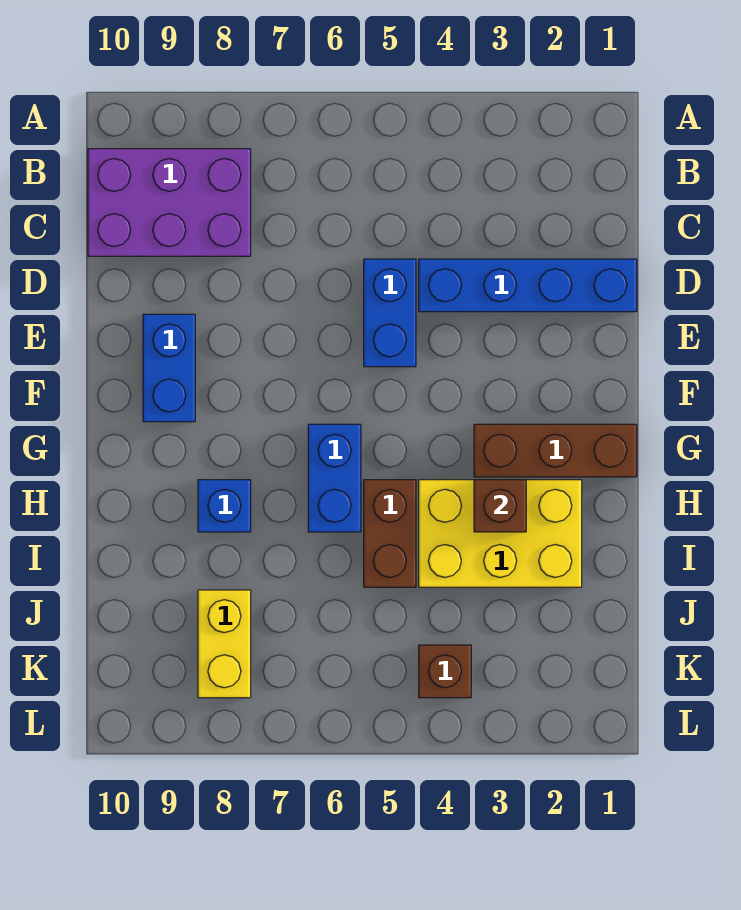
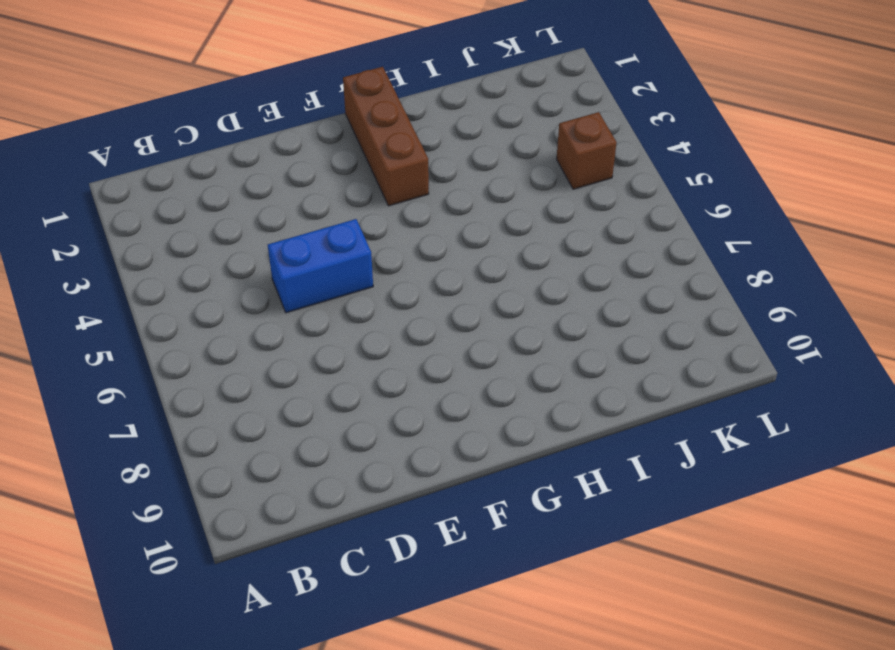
none -> purple brick B8:C10 level 1
none -> blue brick D1:D4 level 1
none -> blue brick E9:F9 level 1

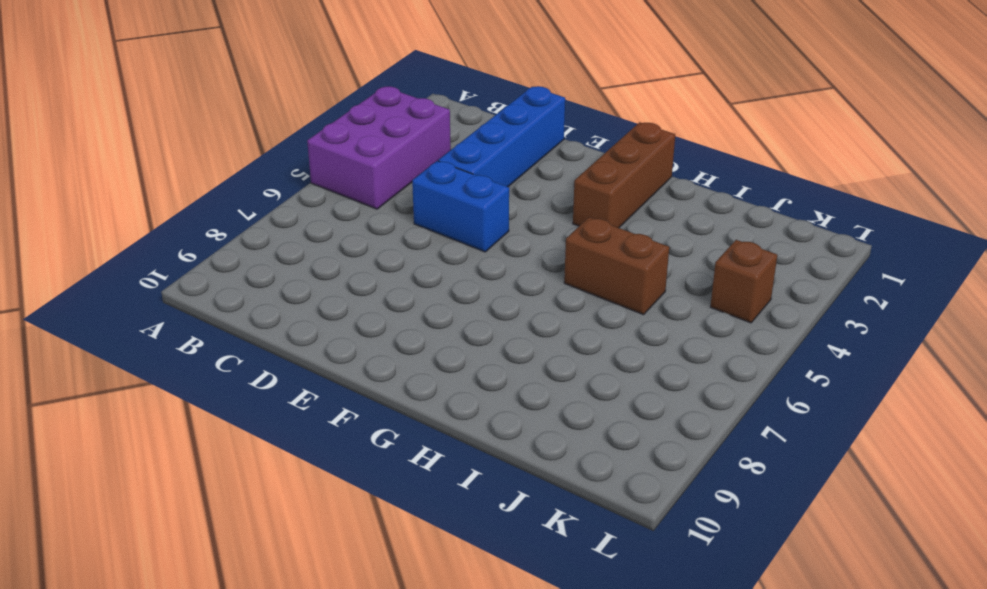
purple brick A3:B5 level 1 -> purple brick B8:C10 level 1
none -> blue brick E9:F9 level 1
none -> blue brick G6:H6 level 1
none -> yellow brick H2:I4 level 1

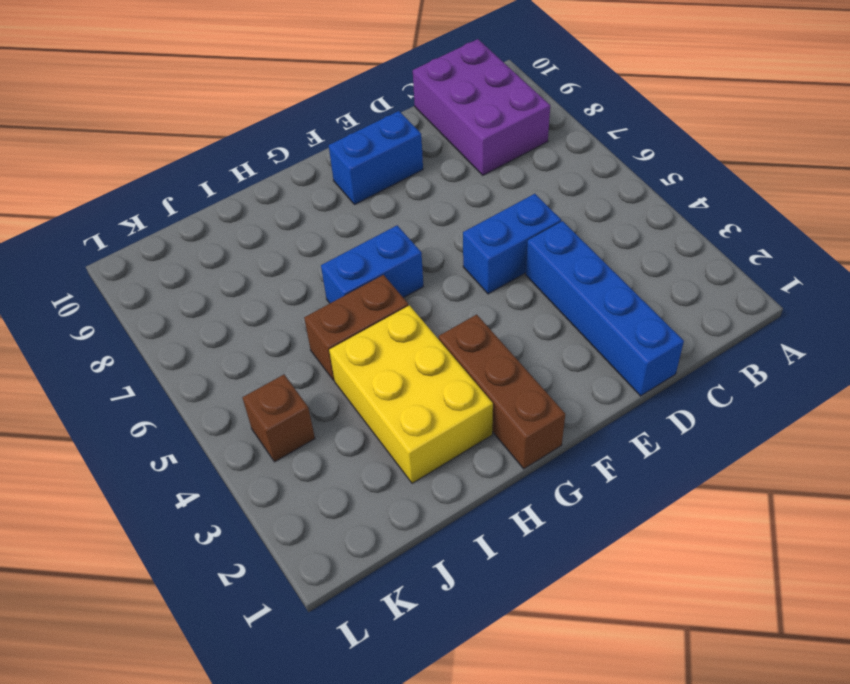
none -> blue brick H8 level 1
none -> yellow brick J8:K8 level 1
none -> brown brick H3 level 2

